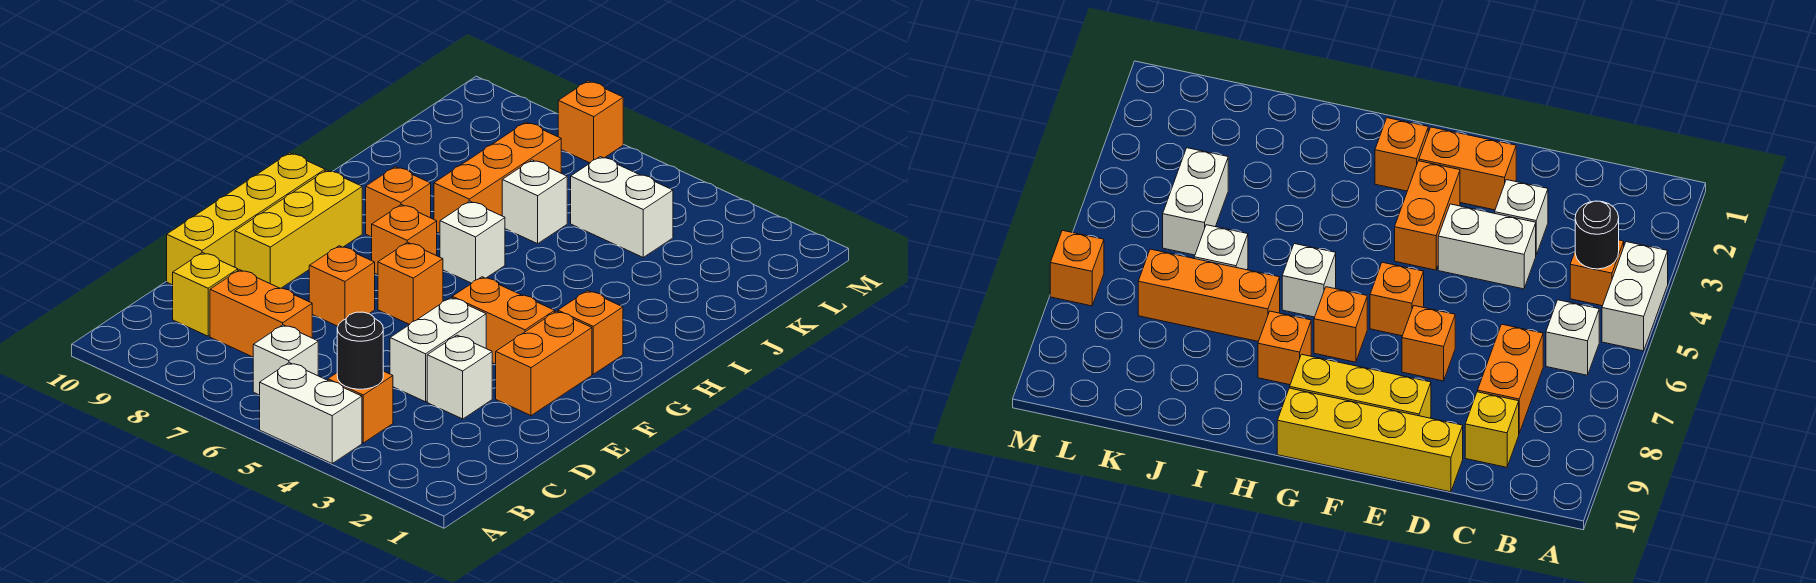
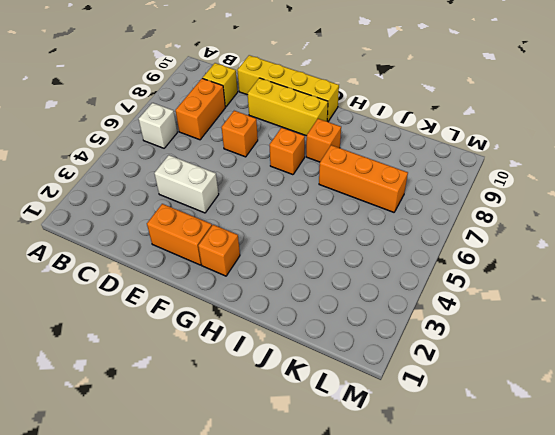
none -> white brick A4:A5 level 1
none -> orange brick B4 level 1
none -> white brick D3 level 1

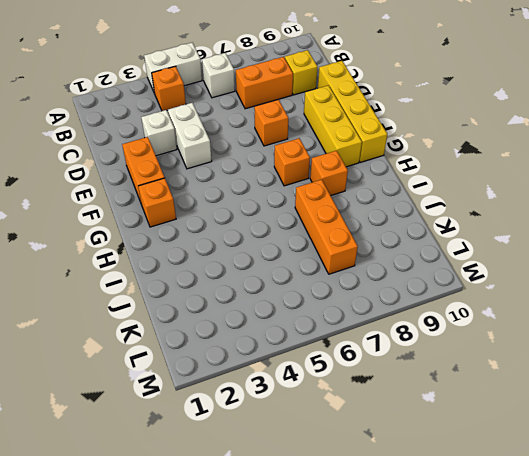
none -> orange brick F3:F4 level 1
none -> orange brick F6 level 1
none -> white brick H6 level 1

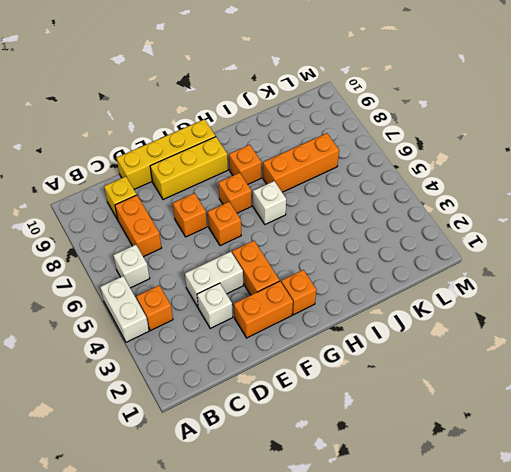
none -> white brick J6 level 1
none -> white brick K4:K5 level 1
none -> orange brick M7 level 1

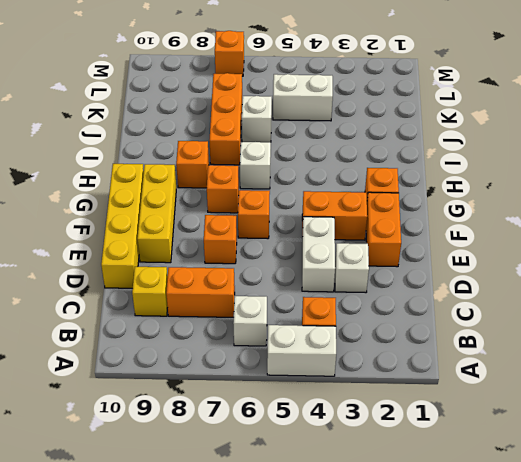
none -> black round brick B4 level 2

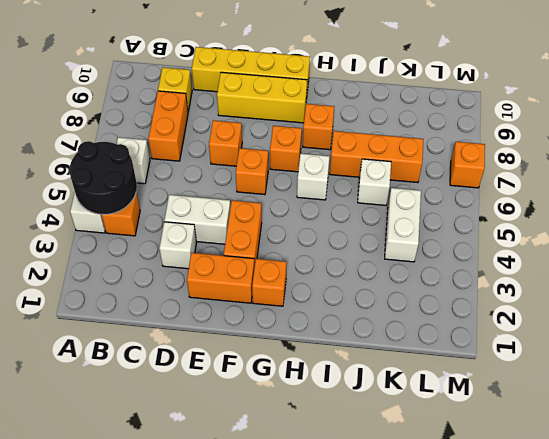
black round brick A4:B5 level 2 -> black round brick B4 level 2

